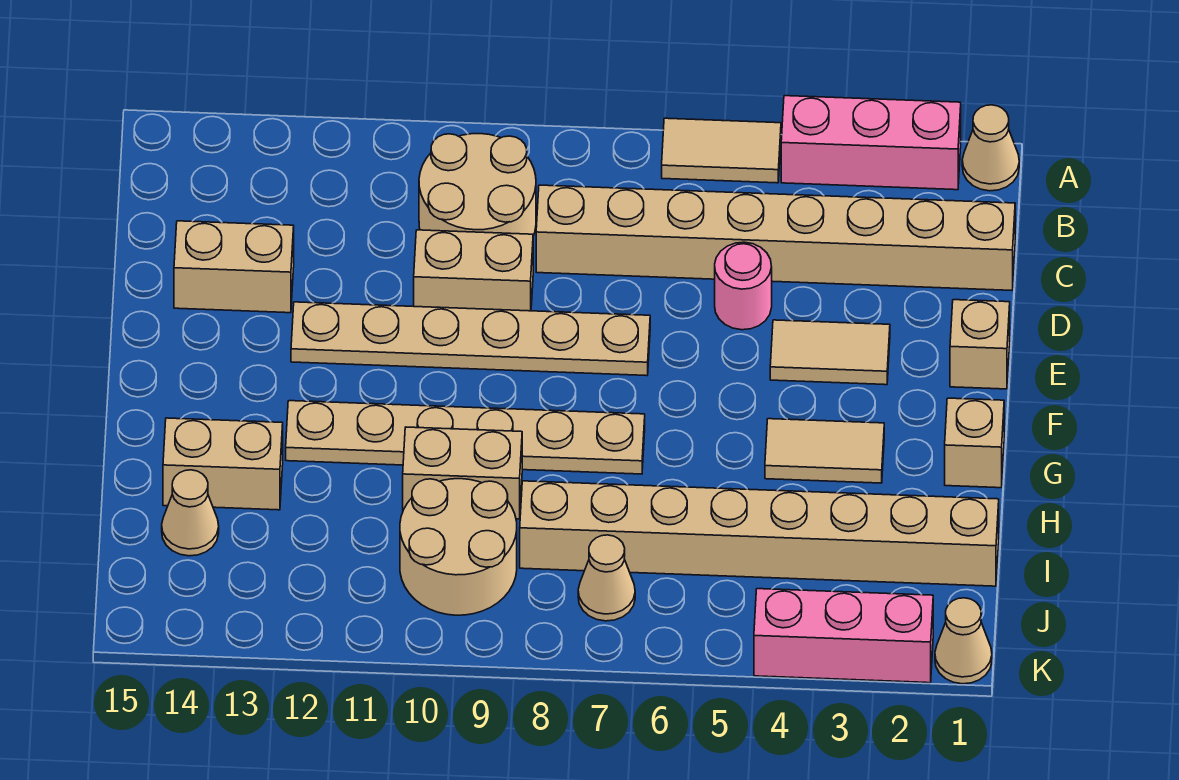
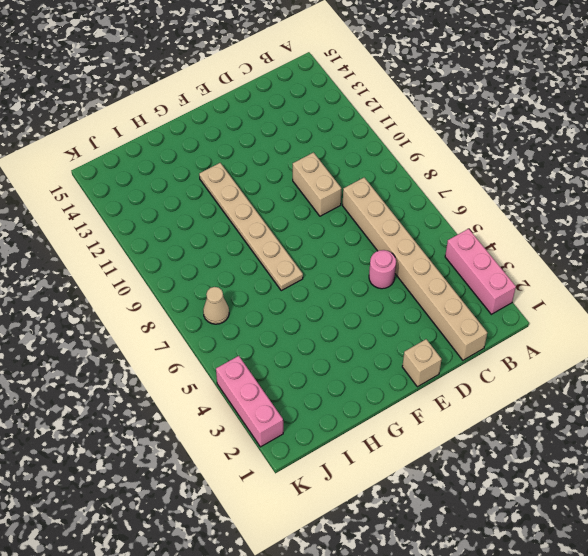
none -> tan cone A1 level 1
none -> tan tile A5:A6 level 1
none -> tan round brick B9:C10 level 1

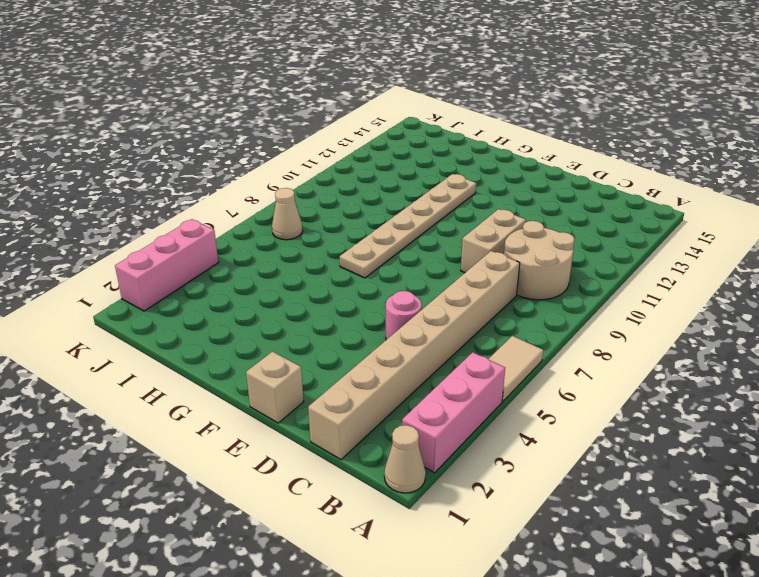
none -> tan brick D13:D14 level 1
none -> tan tile E3:E4 level 1
none -> tan plate E7:E12 level 1

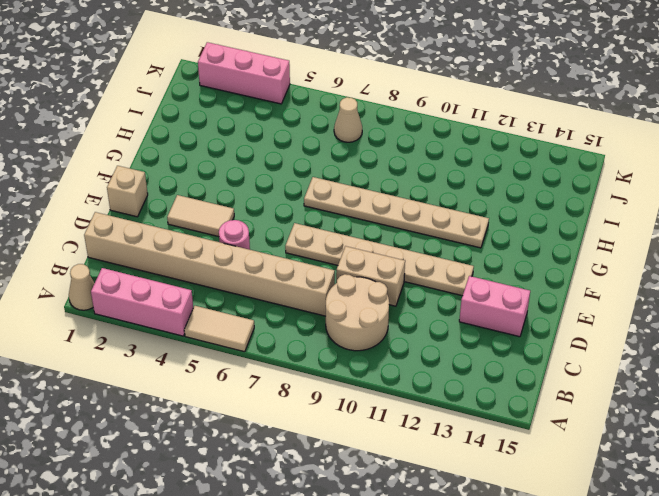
pink brick D13:D14 level 1 -> tan brick D13:D14 level 1
none -> tan brick G1 level 1
none -> tan tile G3:G4 level 1
none -> tan brick H9:H10 level 1

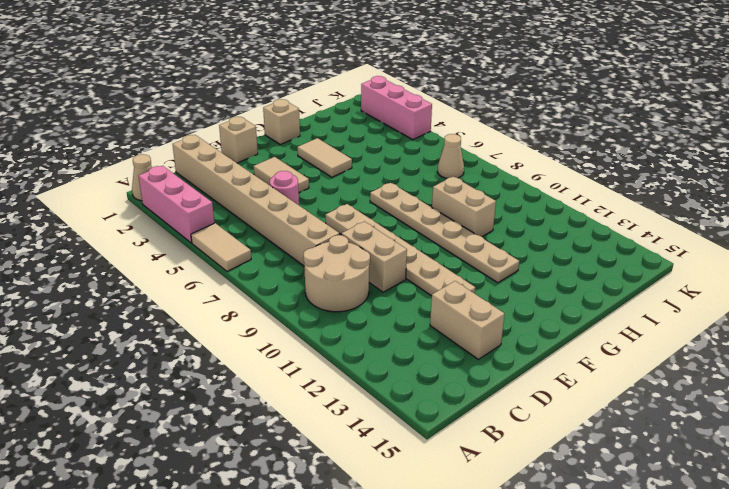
none -> tan brick H13:H14 level 1
none -> tan brick I1:I8 level 1
none -> tan round brick I9:J10 level 1

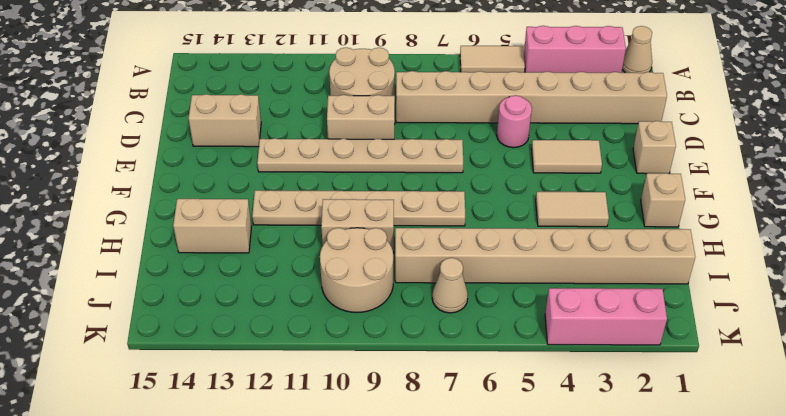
none -> tan cone I14 level 1
none -> tan cone K1 level 1

